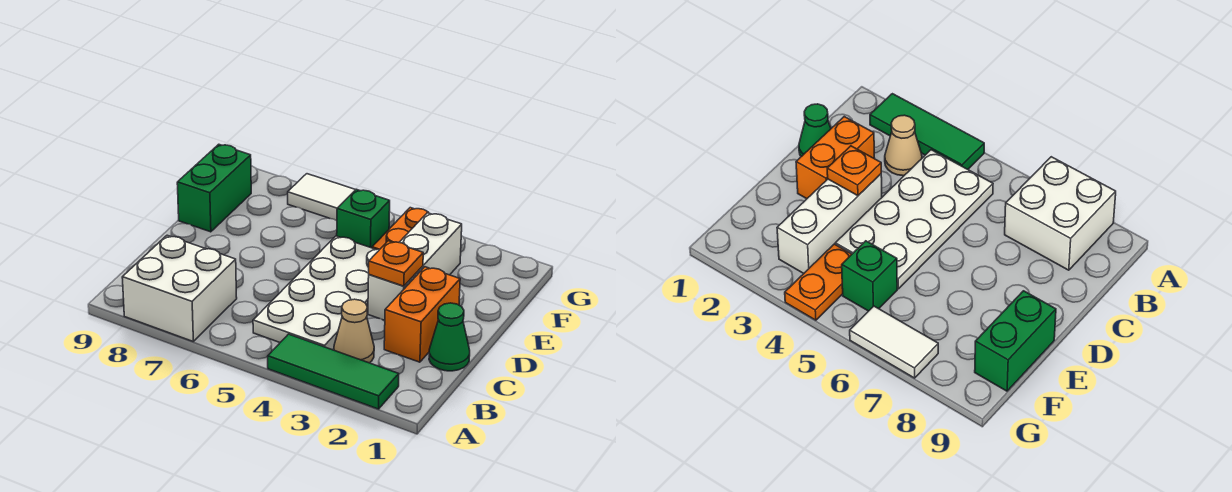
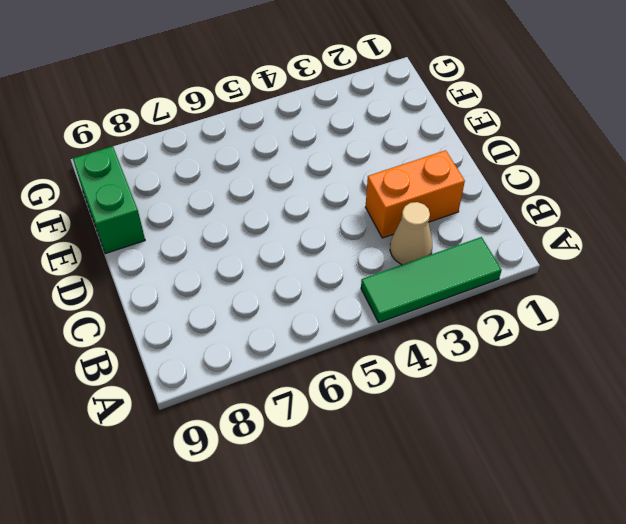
orange brick C2:C3 level 1 -> orange brick C2:D2 level 1
none -> white brick A7:B8 level 1
none -> white plate B4:E5 level 1
none -> green cone C1 level 1

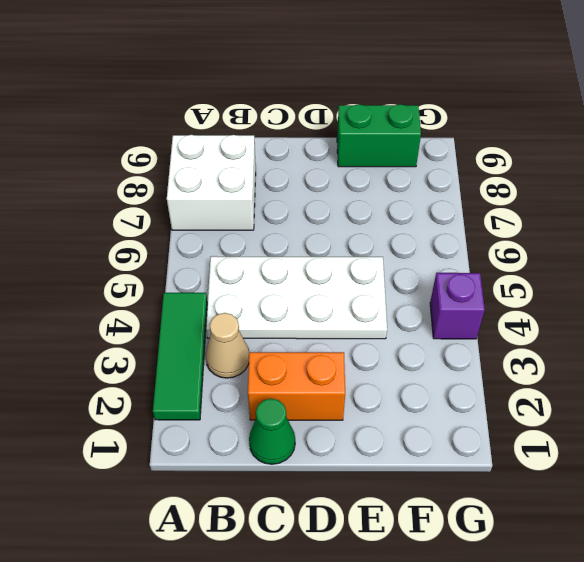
purple brick G4 level 1 -> orange plate F4:G4 level 1
none -> white brick D3:F3 level 1
none -> green brick F5 level 1
none -> white tile G6:G7 level 1

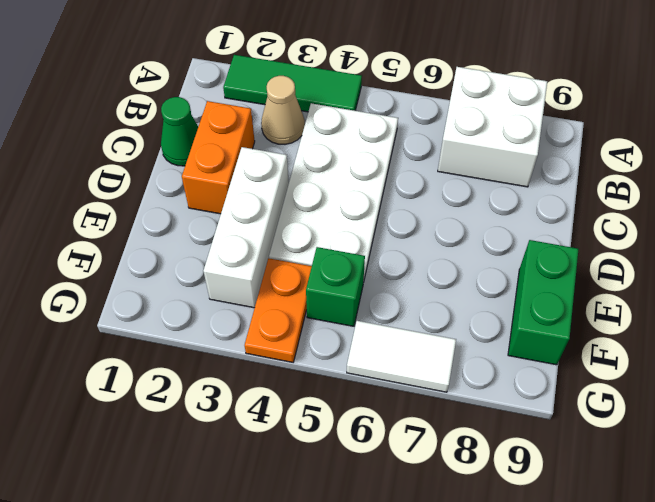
none -> orange plate D3 level 2

